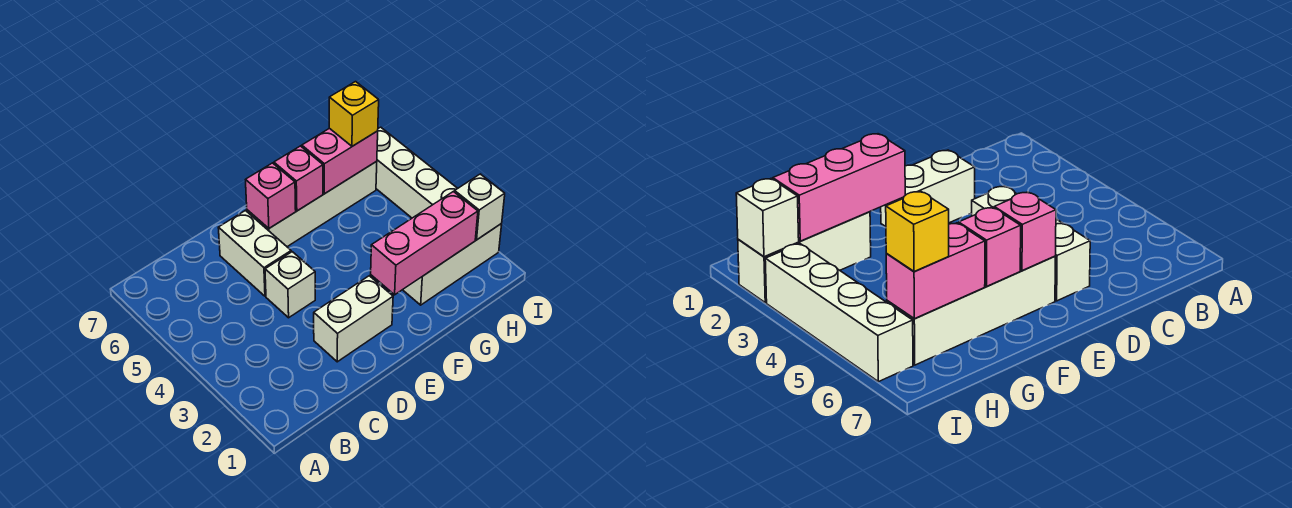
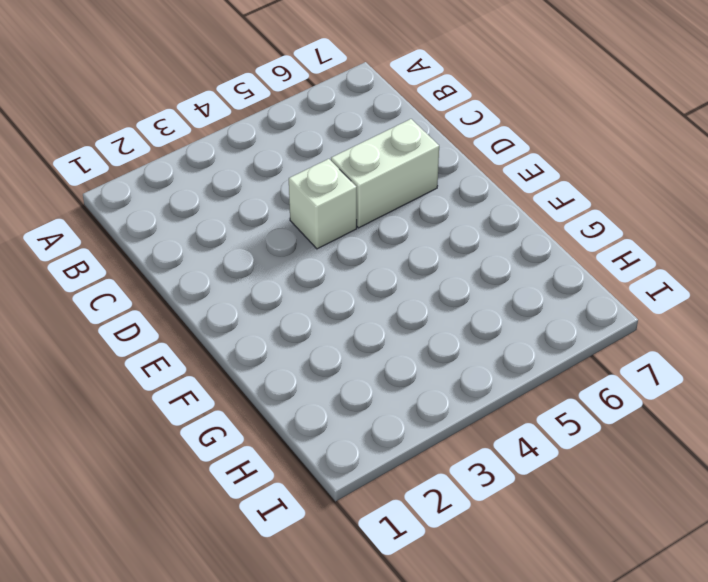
none -> white brick D2:E2 level 1
none -> white brick E6:H6 level 1
none -> white brick G2:I2 level 1

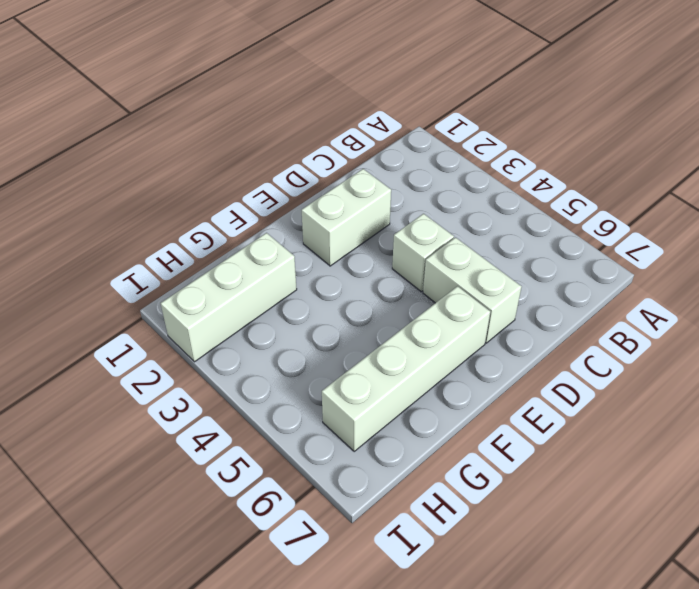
none -> white brick I3:I6 level 1
none -> pink brick E6 level 2
none -> pink brick F2:H2 level 2

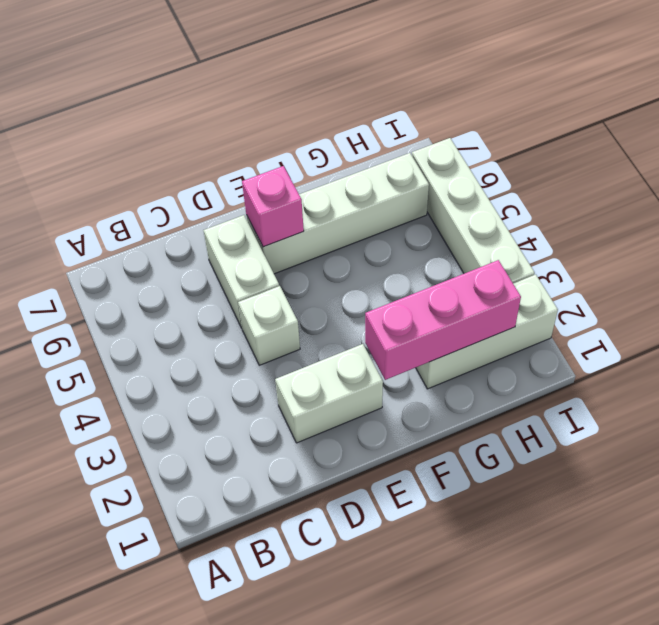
none -> pink brick F6 level 2
none -> pink brick G6:H6 level 2
none -> white brick I2 level 2

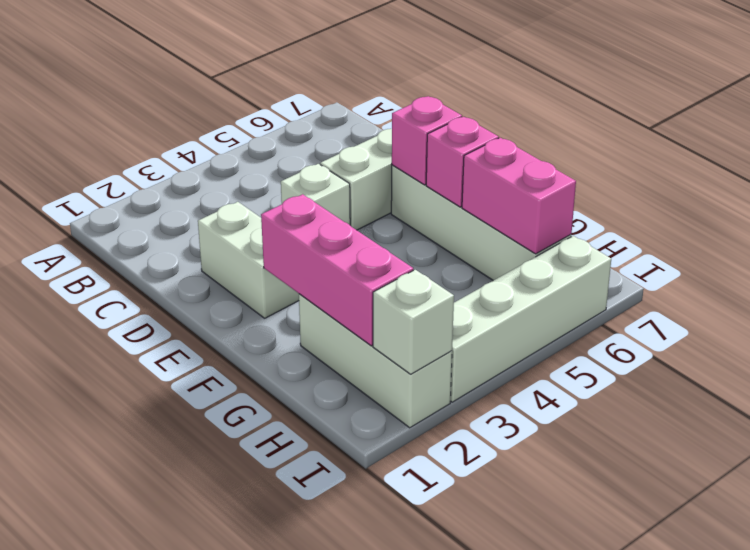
none -> yellow brick H6 level 3

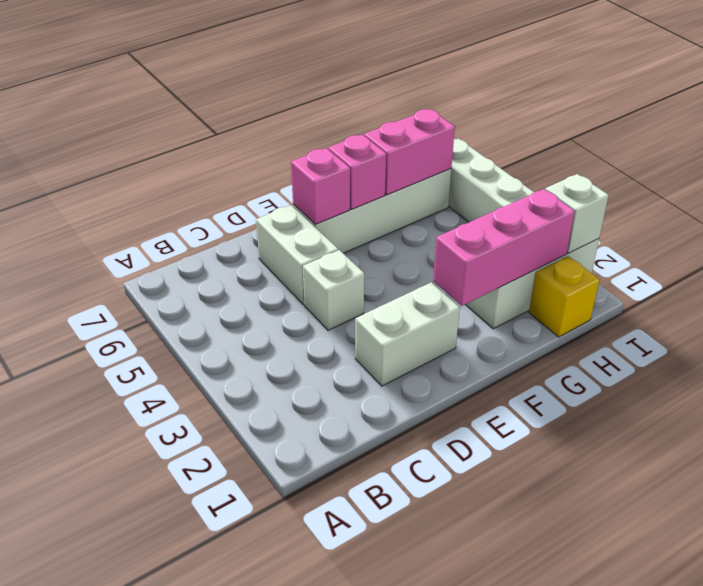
yellow brick H1 level 1 -> yellow brick H6 level 3

